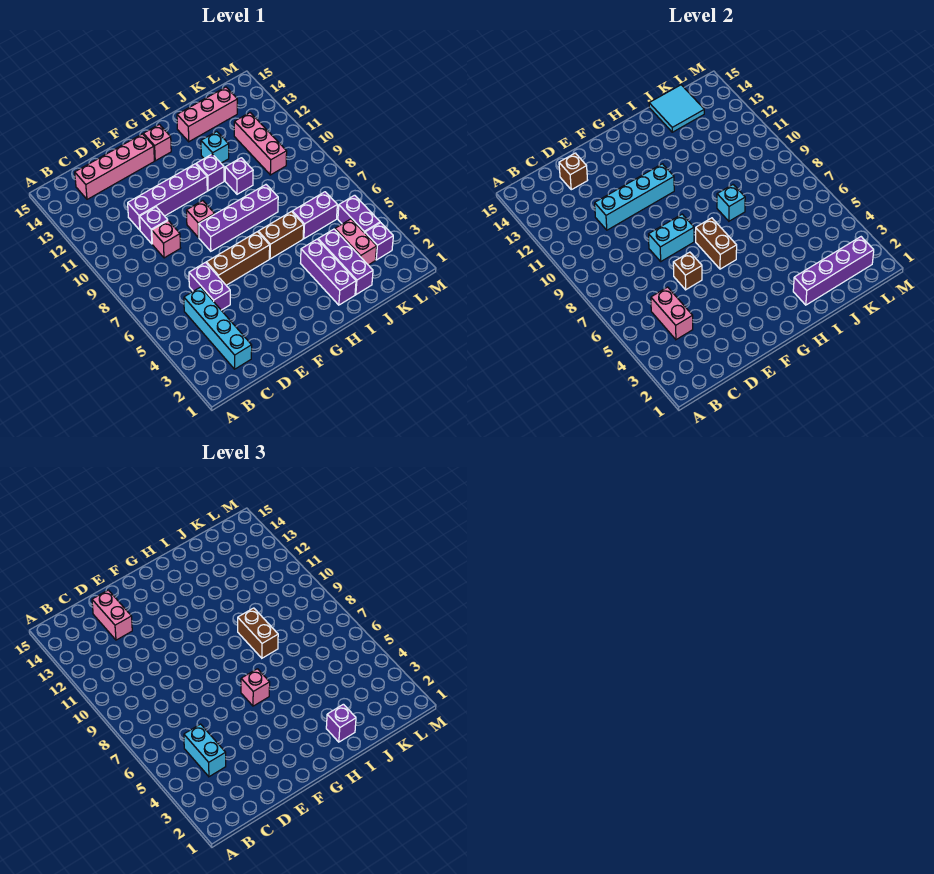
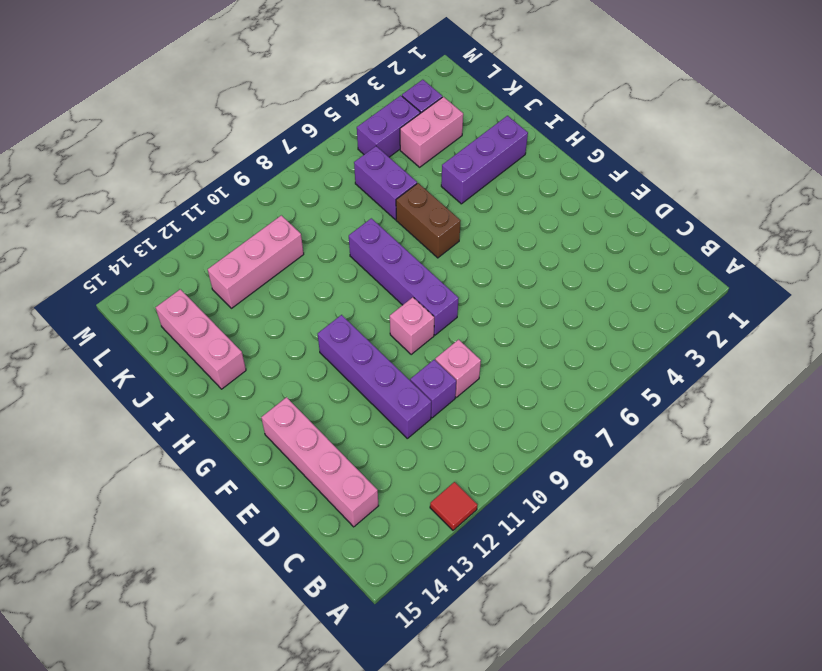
red tile A12 level 1 -> none
none -> cyan brick C2:C5 level 1
none -> purple brick D5:D6 level 1
none -> brown brick E6:G6 level 1
none -> pink brick G14 level 1

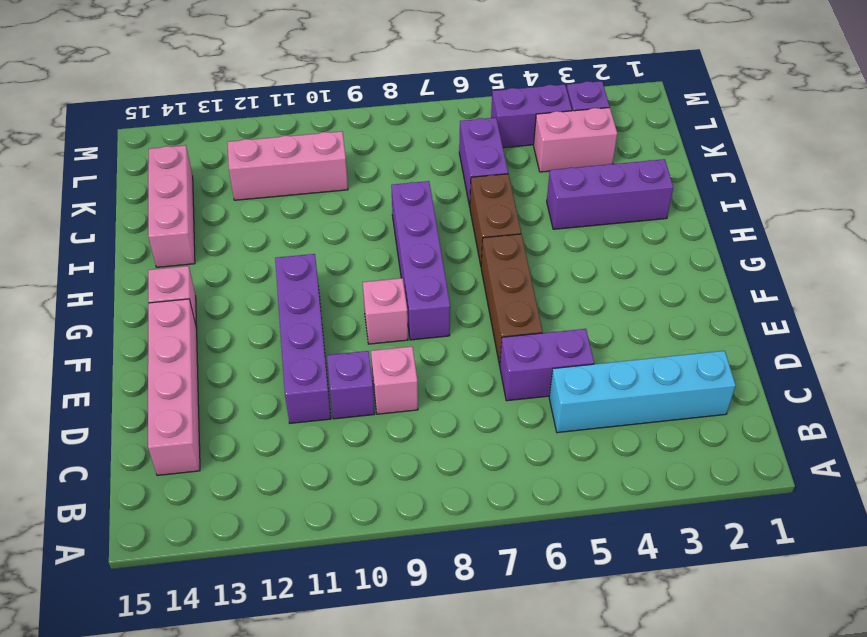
none -> purple brick H11 level 1
none -> purple brick I10 level 1
none -> cyan brick I12 level 1
none -> purple brick J2:J4 level 1

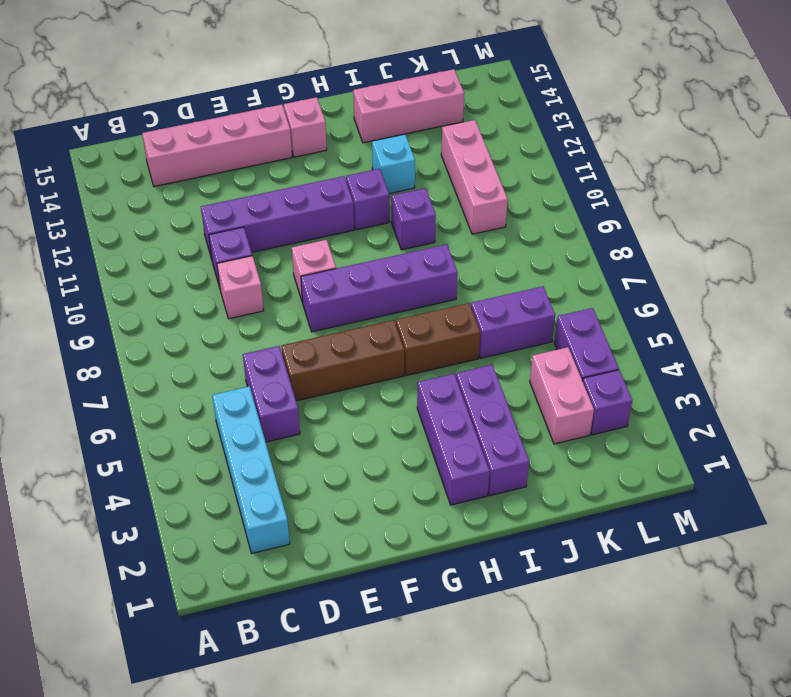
purple brick H2:H4 level 1 -> purple brick J2:J4 level 1
none -> pink brick C4:C5 level 2
none -> cyan brick D11:G11 level 2
none -> brown brick D14 level 2
none -> brown brick E6 level 2

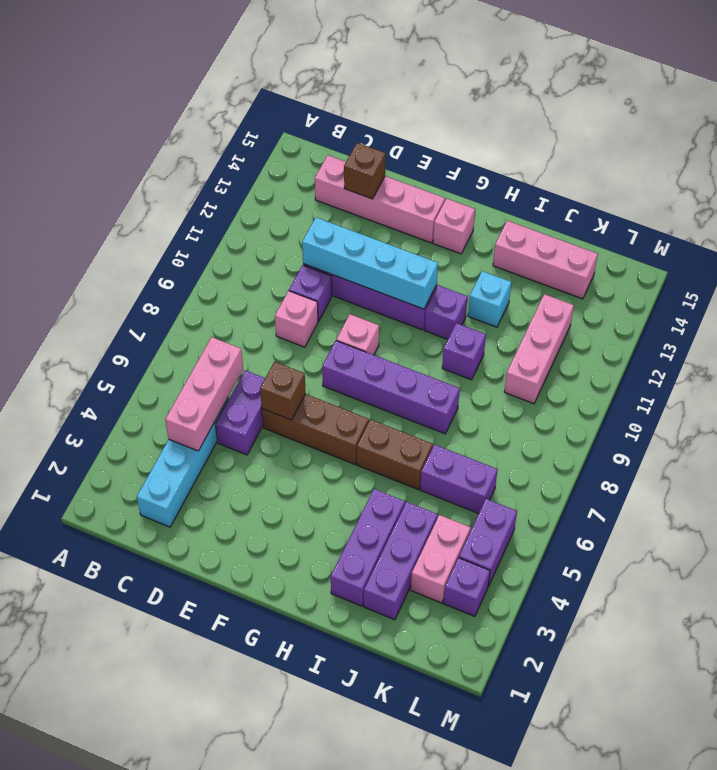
pink brick C4:C6 level 2 -> pink brick C4:C5 level 2
none -> cyan brick E8:F8 level 2
none -> brown brick G6:G7 level 2
none -> purple brick I2:L2 level 2
none -> cyan brick I8 level 2

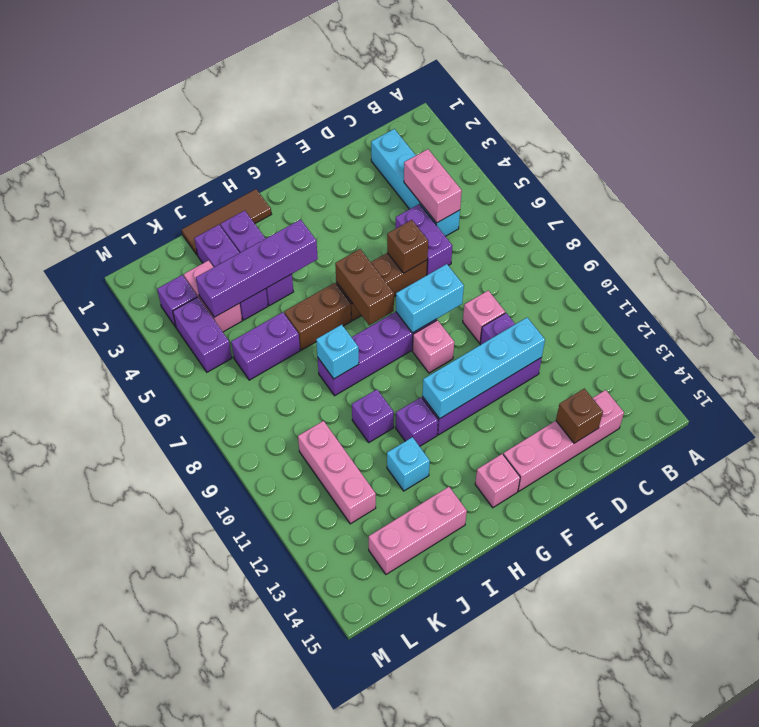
brown tile H1:J1 level 1 -> none
purple brick H4:K4 level 2 -> purple brick I2:L2 level 2
none -> cyan tile J14:K15 level 2
none -> cyan brick C4:C5 level 3
none -> pink brick D13:D14 level 3
none -> pink brick G6 level 3

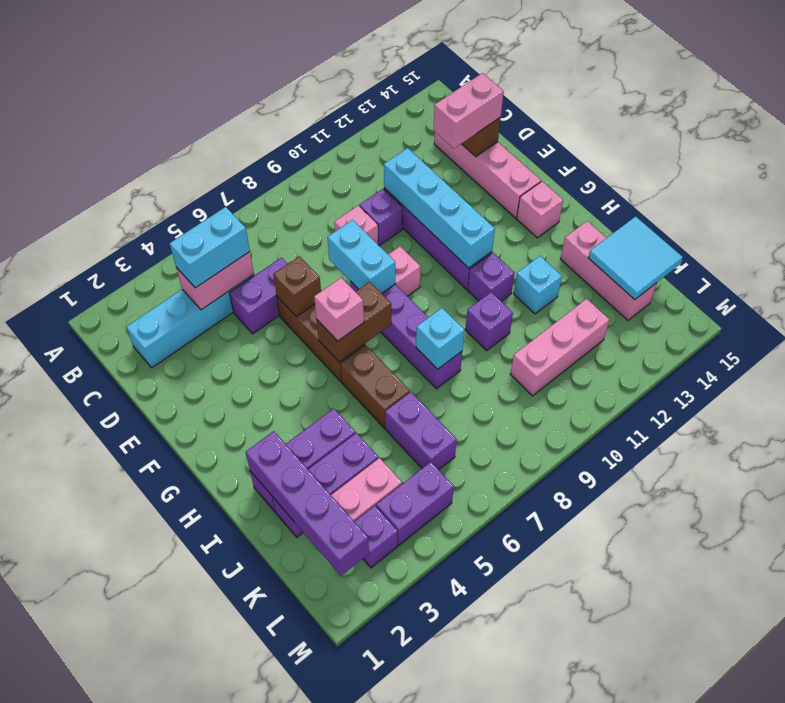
none -> purple brick I2 level 3
none -> brown brick I8:I9 level 3

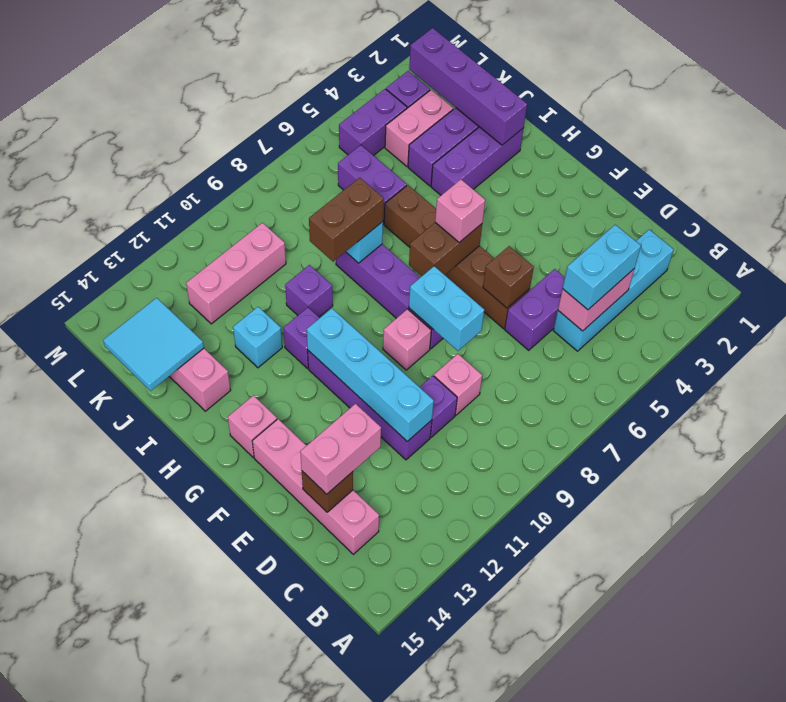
none -> purple brick I2 level 3

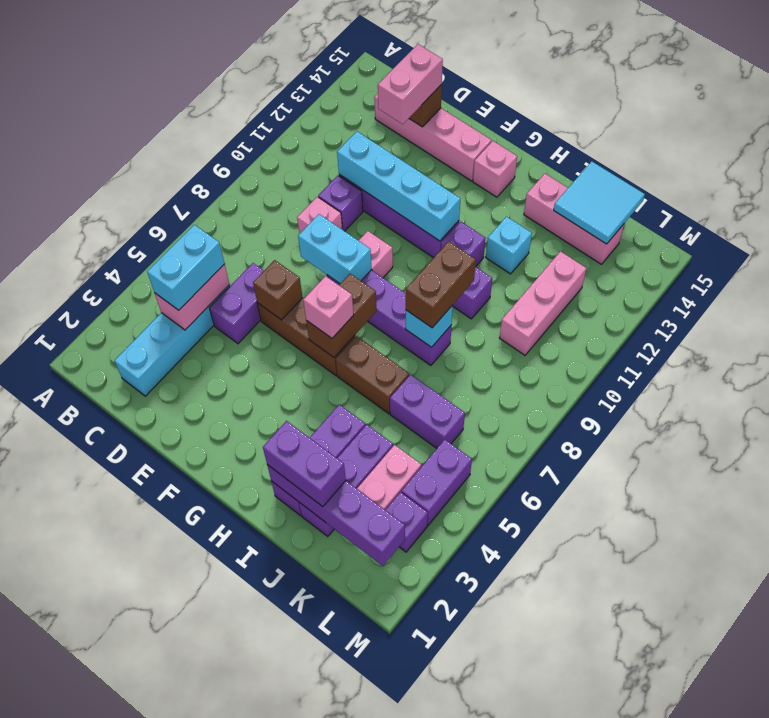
purple brick I2:J2 level 3 -> purple brick I2 level 3

